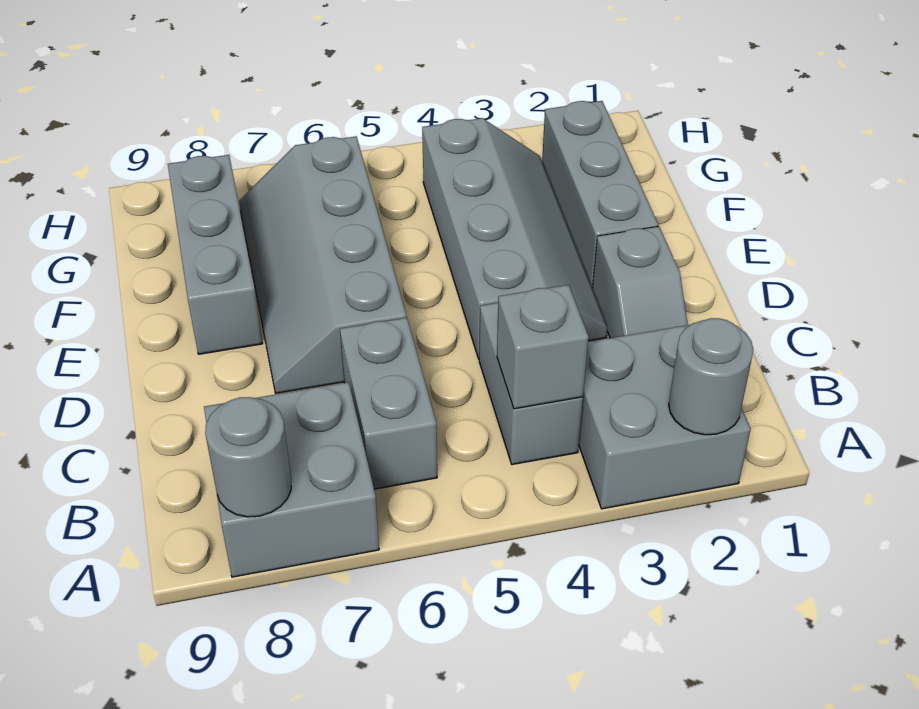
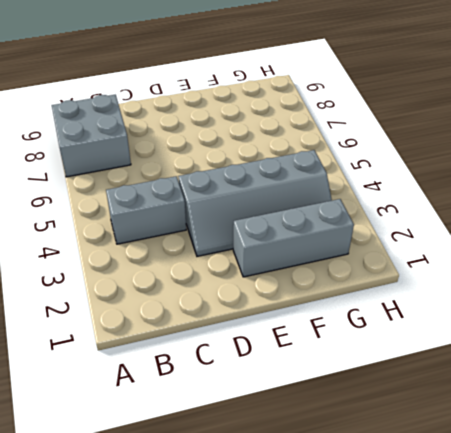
none -> grey brick A2:B3 level 1
none -> grey brick B6:C6 level 1
none -> grey slope C2:D2 level 1 top D

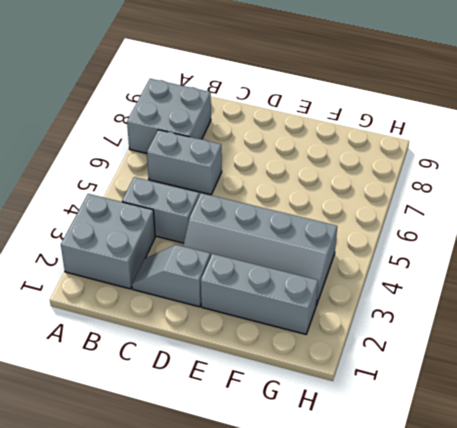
none -> grey slope D6:G7 level 1 top 6
none -> grey brick E8:G8 level 1
none -> grey round brick A2 level 2

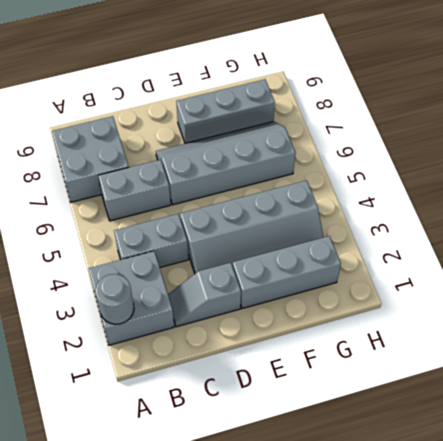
none -> grey round brick A8 level 2
none -> grey brick B4 level 2

